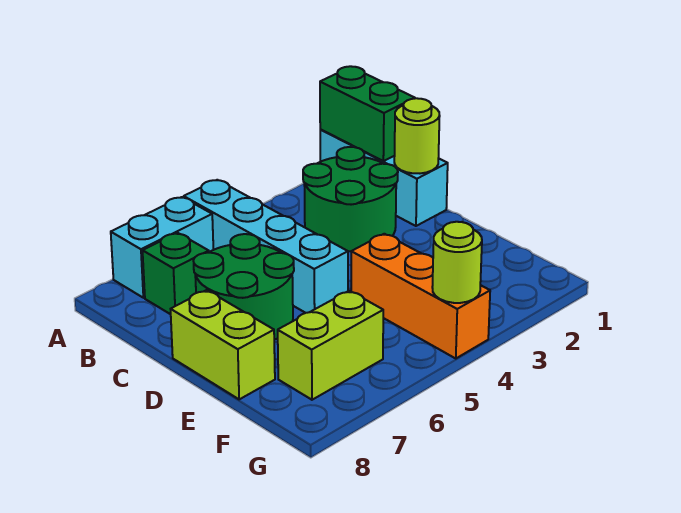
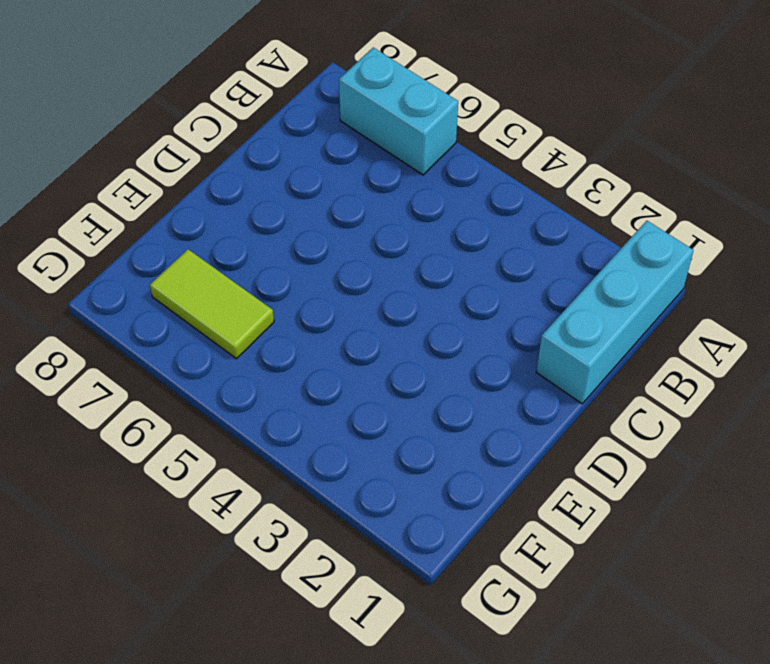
lime tile F6:F7 level 1 -> lime brick F6:F7 level 1
none -> cyan brick A5:D5 level 1
none -> green round brick B2:C3 level 1
none -> green brick B7 level 1

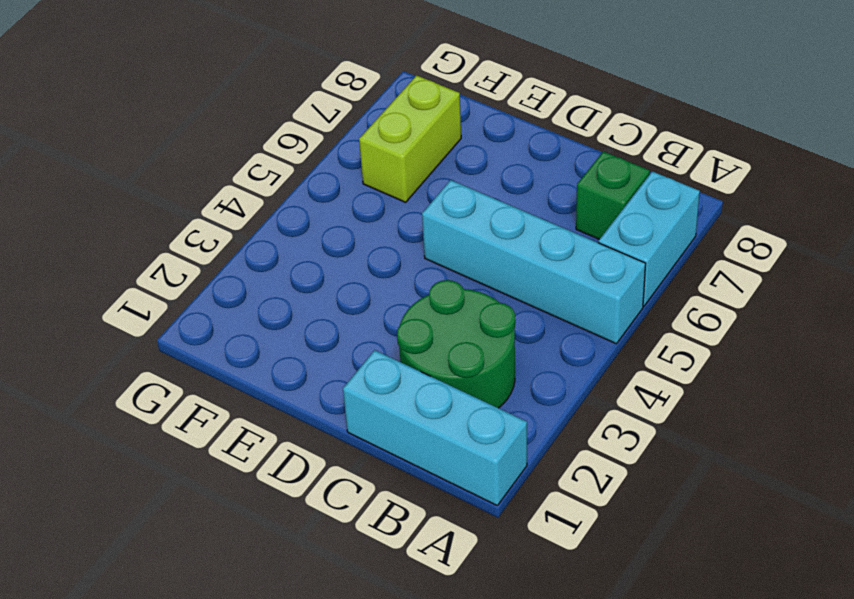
none -> green round brick C6:D7 level 1
none -> lime brick D8:E8 level 1
none -> orange brick E4:G4 level 1

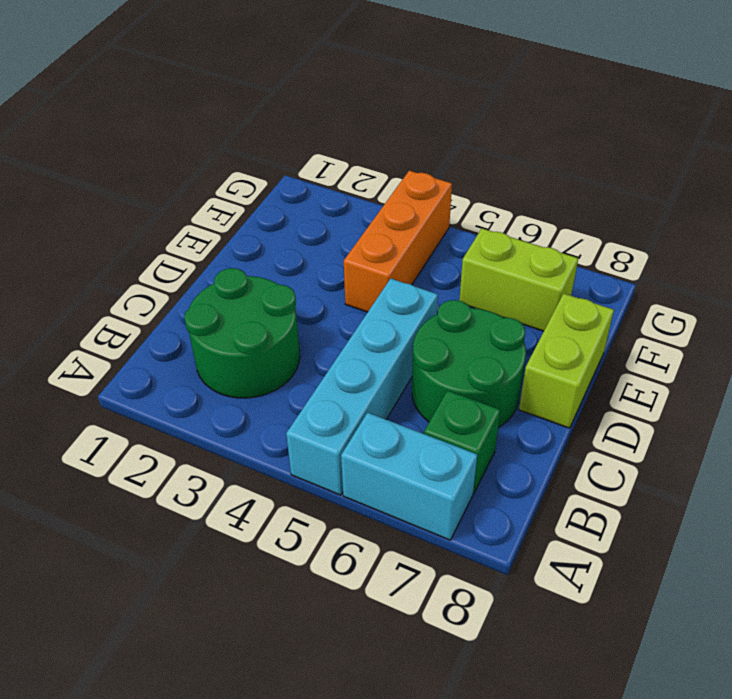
none -> cyan brick A1:C1 level 1
none -> green brick A1:B1 level 2
none -> lime round brick C1 level 2

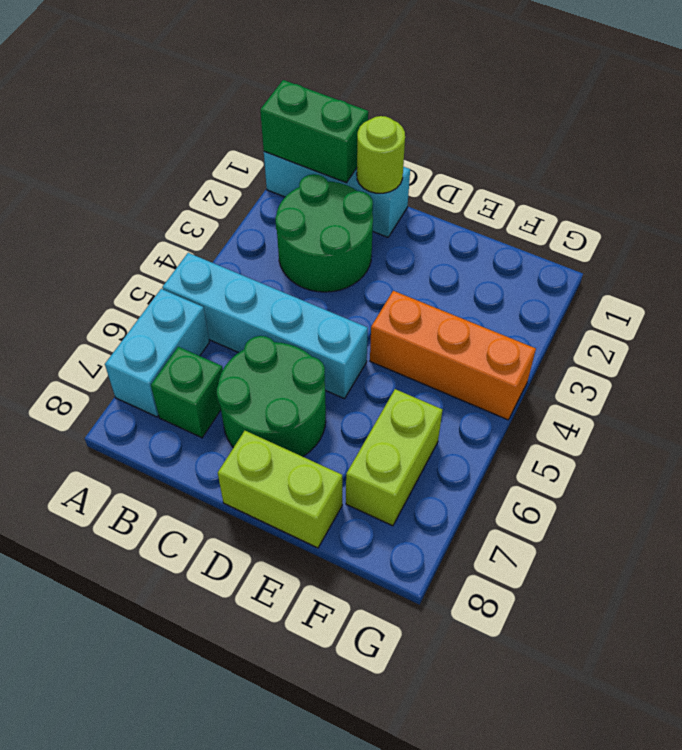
none -> lime round brick G4 level 2

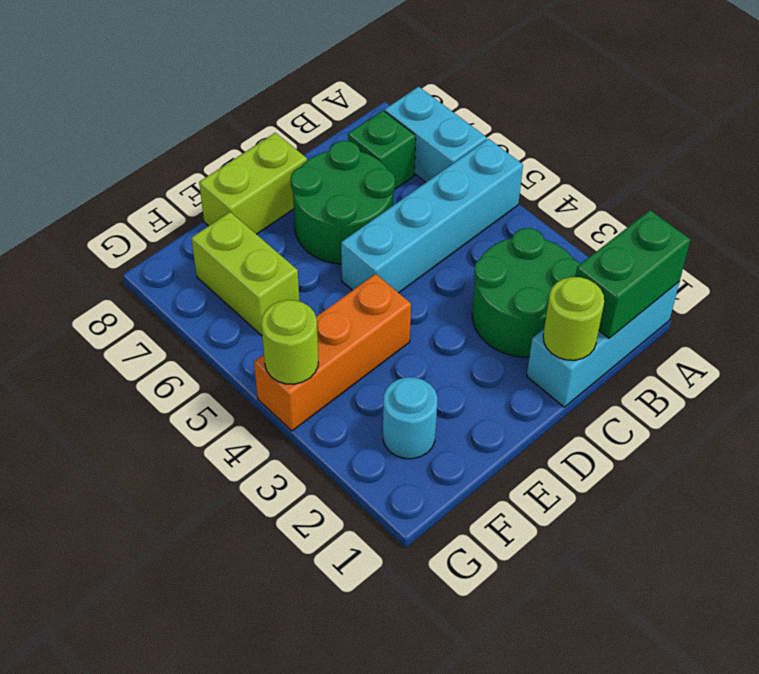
cyan round brick F2 level 1 -> none

